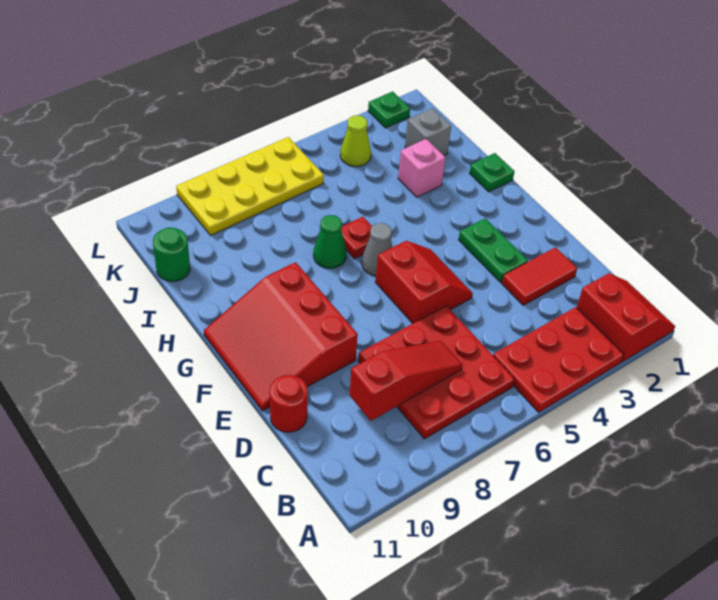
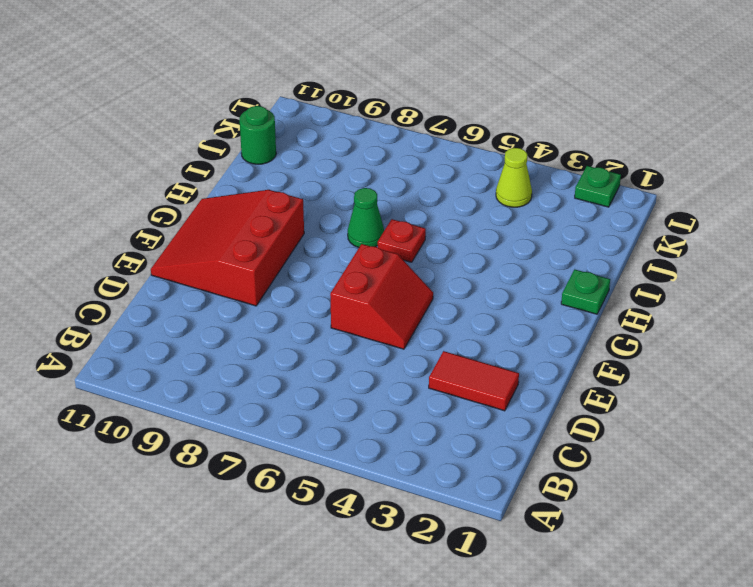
none -> red slope A1:B2 level 1 top 2
none -> red plate A3:B5 level 1
none -> red plate B6:D8 level 1

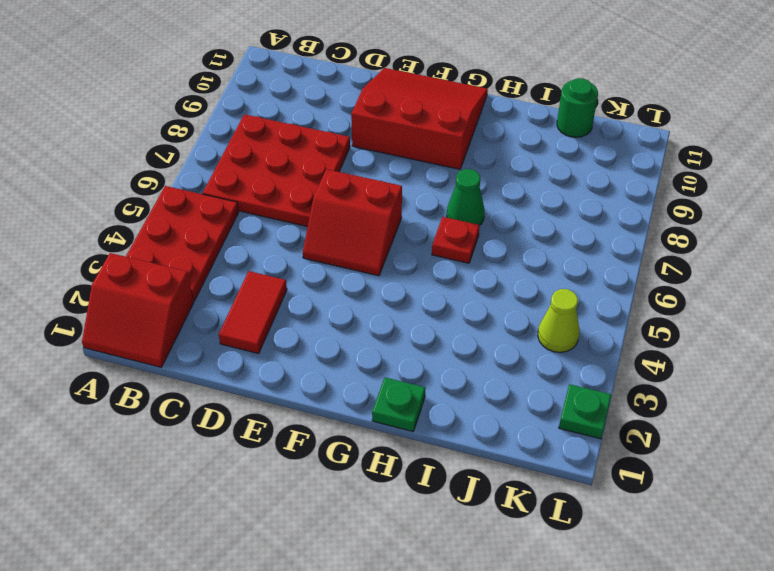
none -> red round brick D11 level 1
none -> green plate E3:F3 level 1
none -> grey cone G6 level 1

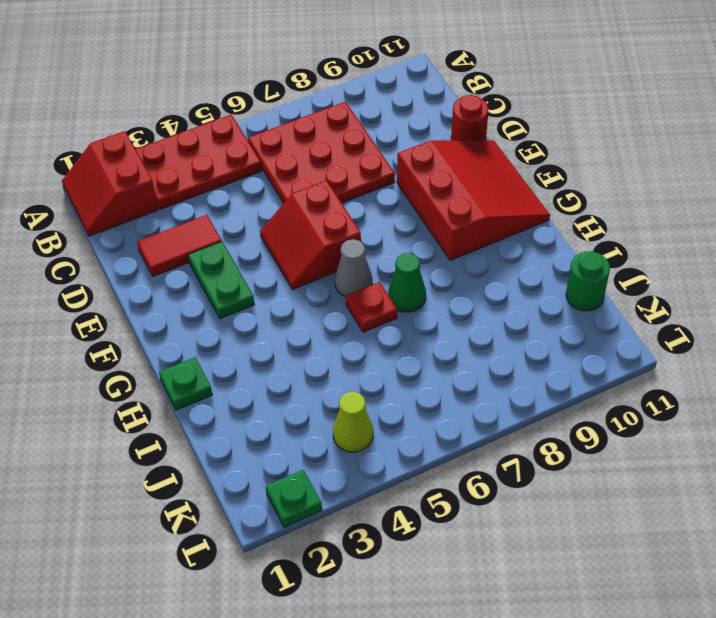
none -> pink brick I3 level 1
none -> grey brick J2 level 1
none -> yellow plate K6:L9 level 1

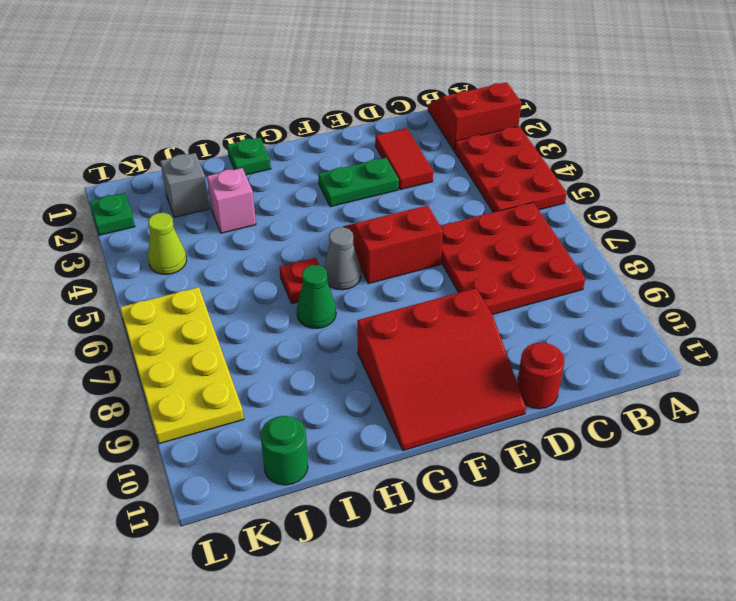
none -> red slope C7:C9 level 2 top 9

